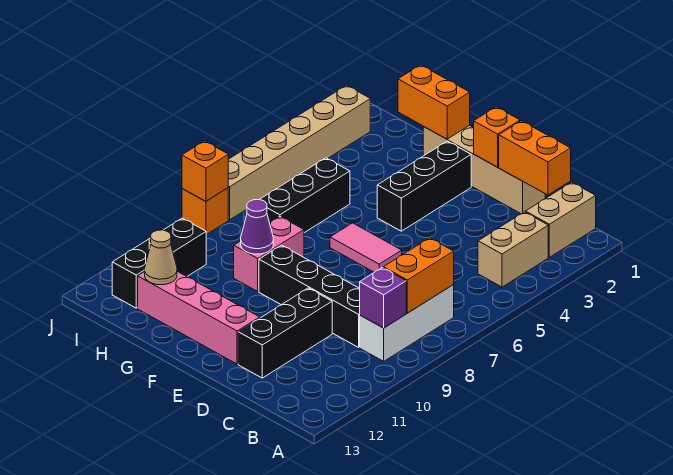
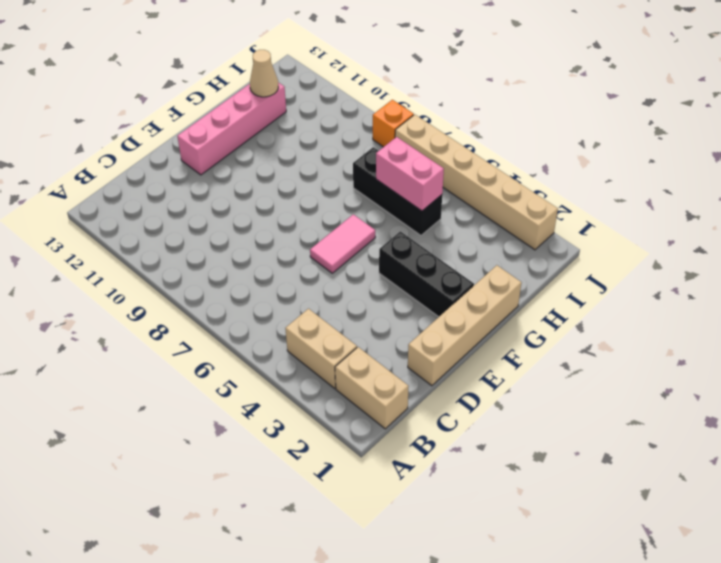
pink brick H5:H6 level 2 -> pink brick G8:G9 level 1
none -> white brick B7:B9 level 1
none -> black brick C9:F9 level 1
none -> black brick D10:D12 level 1

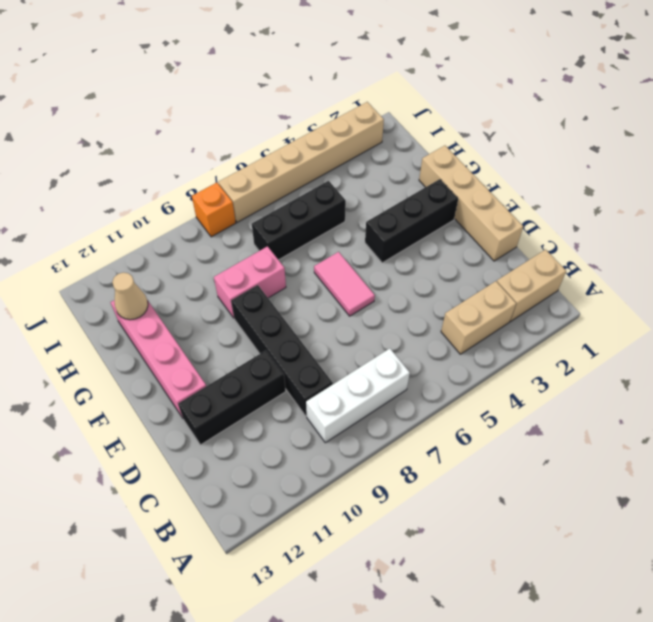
none -> black brick I10:I12 level 1
none -> orange brick B7:B8 level 2
none -> purple brick B9 level 2

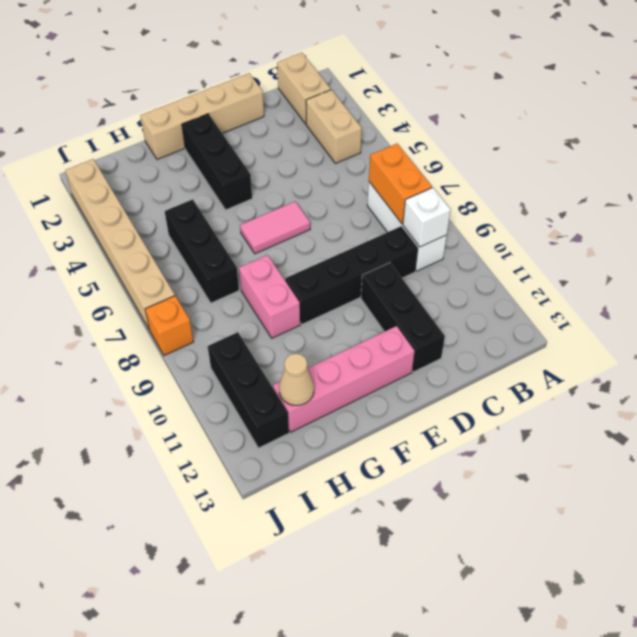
white brick B9 level 2 -> purple brick B9 level 2
none -> orange brick C1:D1 level 2
none -> orange brick E1 level 2
none -> orange brick G1:H1 level 2

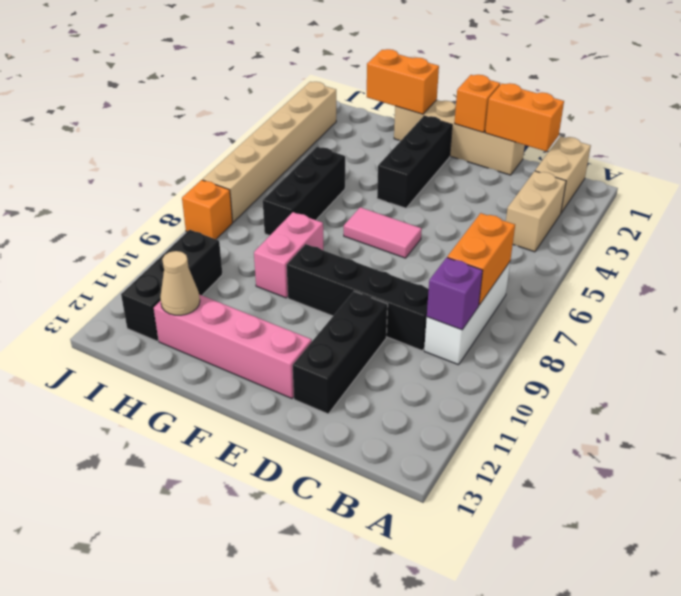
none -> purple cone G9 level 2
none -> orange brick J8 level 2

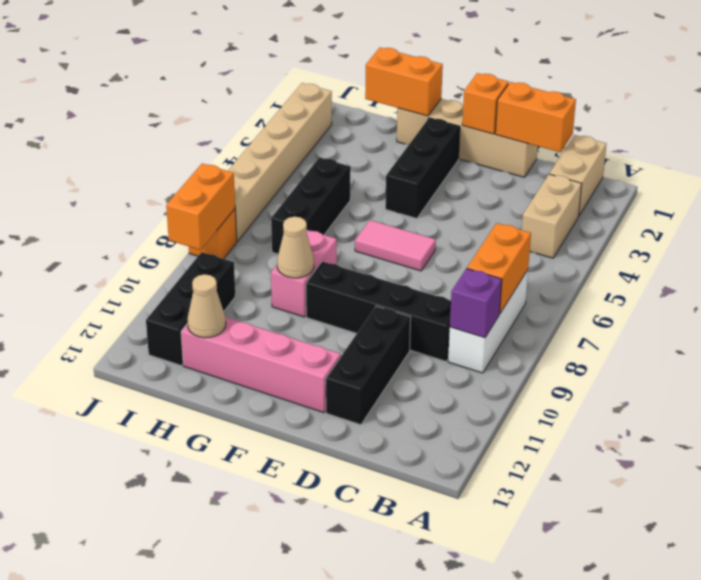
tan cone G9 level 2 -> purple cone G9 level 2
orange brick J8:J9 level 2 -> orange brick J8 level 2

